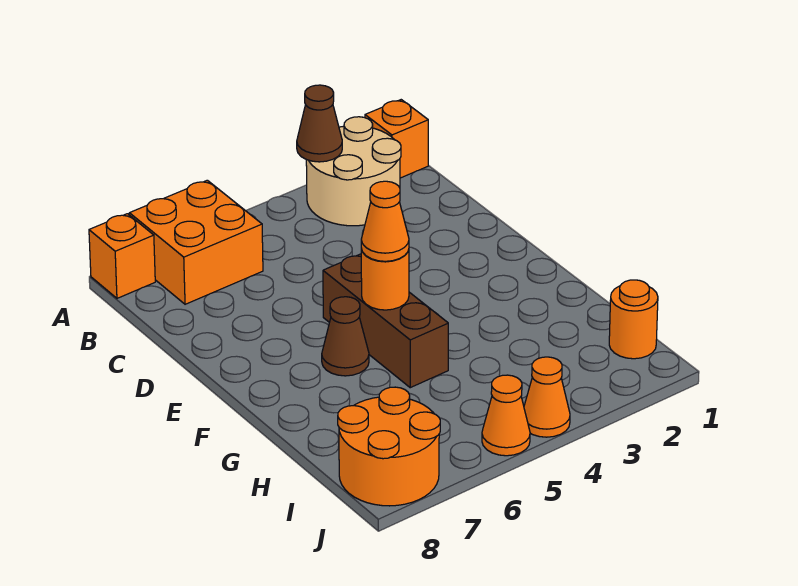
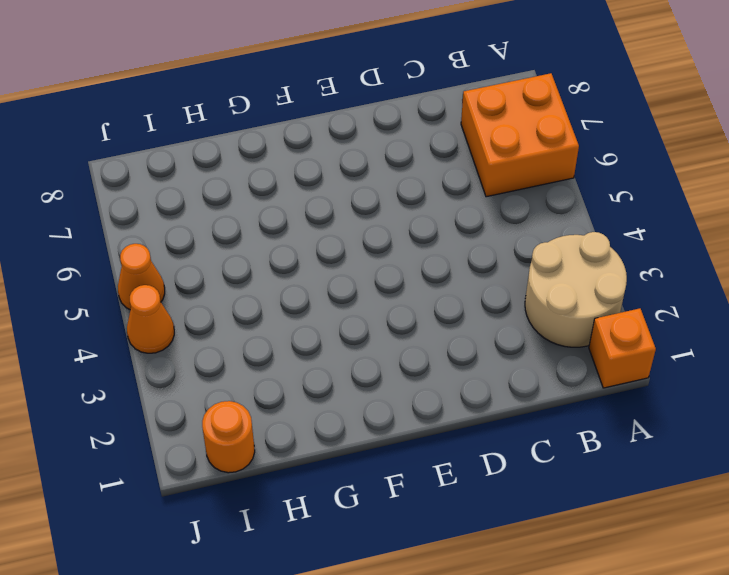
none -> orange brick A8 level 1
none -> brown brick E5:G5 level 1
none -> brown cone F6 level 1

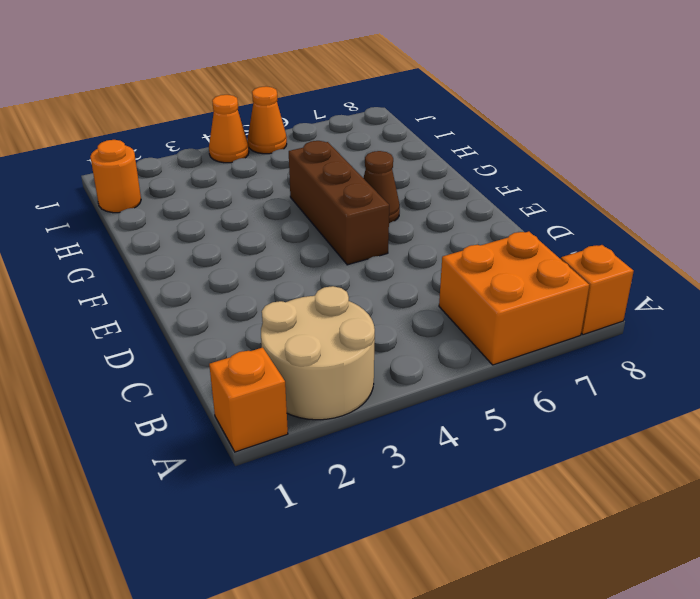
none -> orange round brick I7:J8 level 1
none -> brown cone A3 level 2
none -> orange round brick F5 level 2

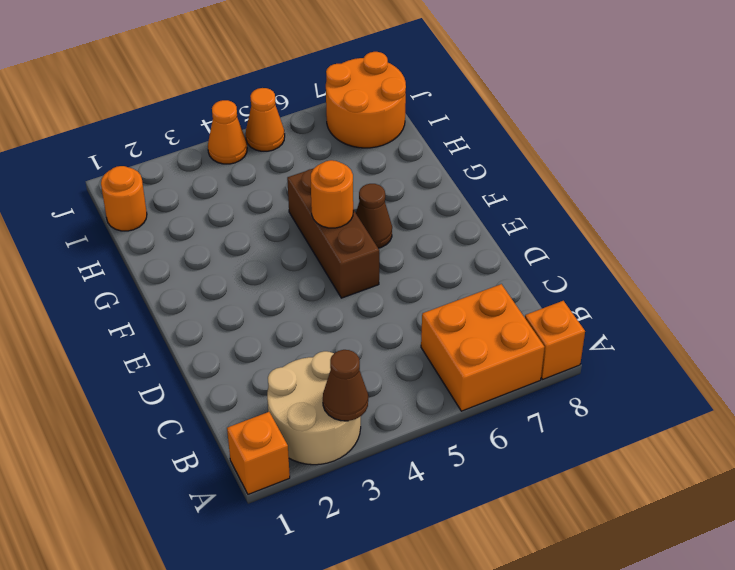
none -> orange cone F5 level 3

